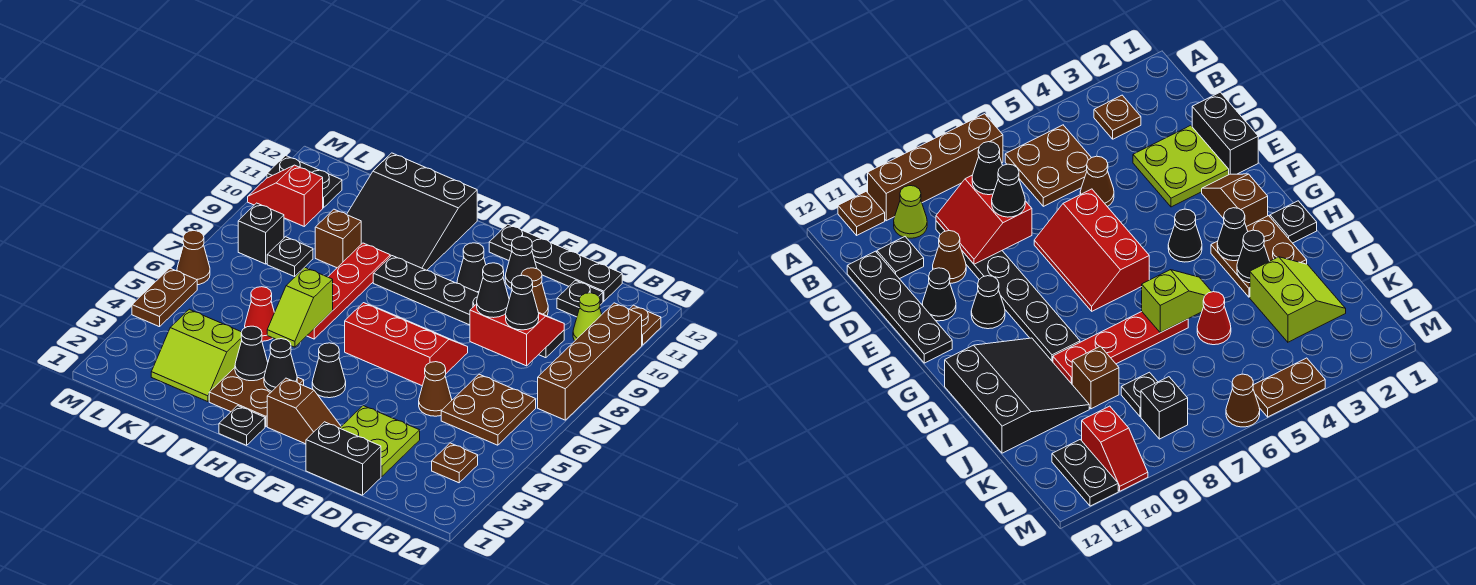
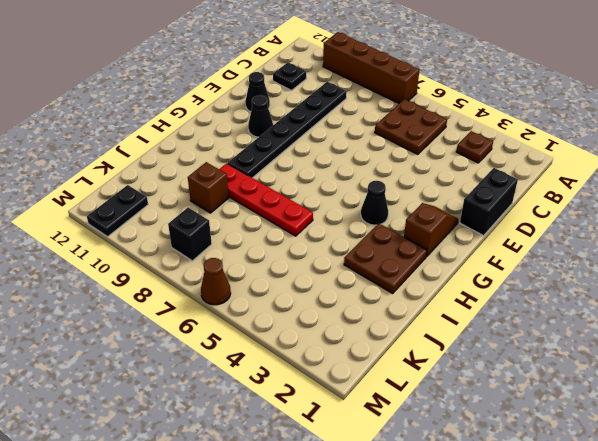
none -> brown plate A11 level 1
none -> lime cone B10 level 1
none -> black plate C12:F12 level 1
none -> lime plate D2:E3 level 1

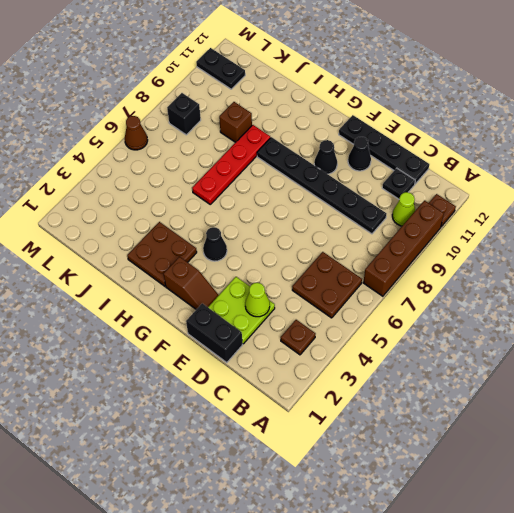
lime cone D3 level 2 -> none
none -> brown cone D5 level 1
none -> brown cone D10 level 1
none -> red slope E6:G7 level 1 top 6
none -> black plate H1 level 1

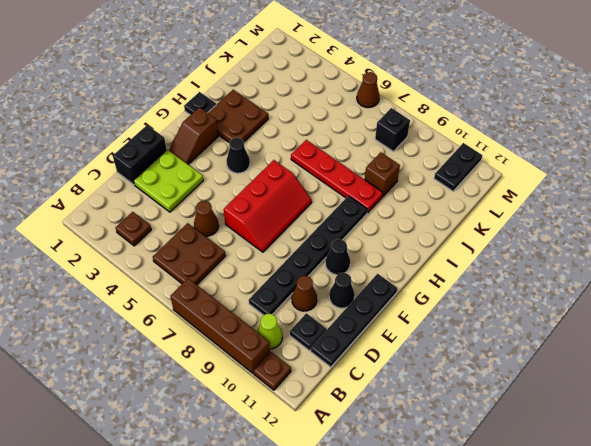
none -> black slope H10:J12 level 1 top 12
none -> lime slope J2:K3 level 1 top 3
none -> red cone J5 level 1
none -> black plate K8 level 1

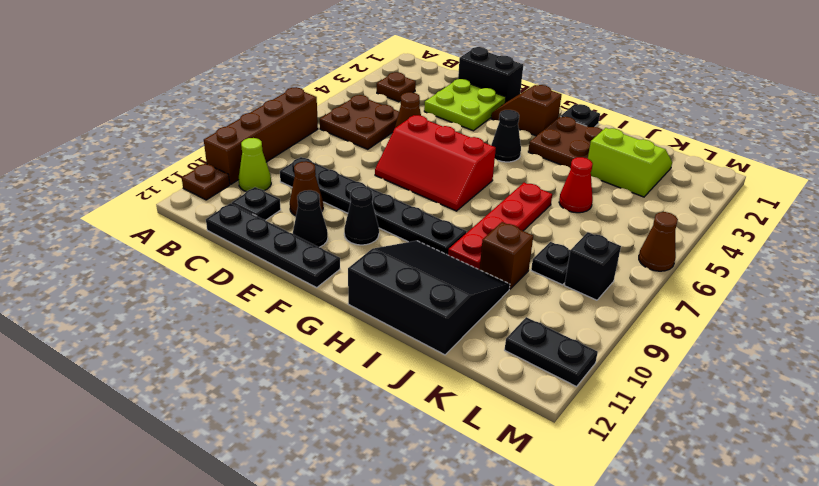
none -> red slope L10:M10 level 1 top L
none -> brown plate M4:M5 level 1
none -> red slope C8:D9 level 2 top 8
none -> black cone H3 level 2

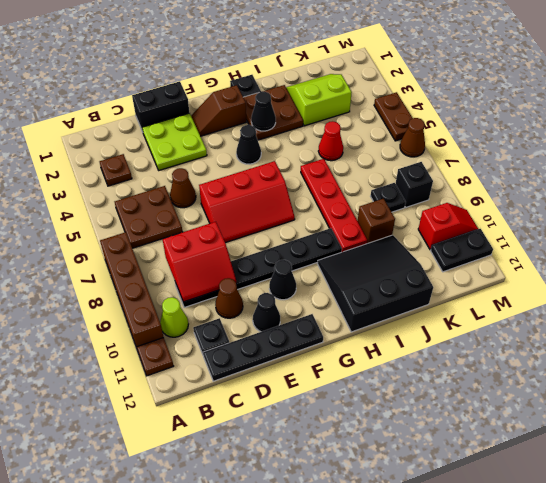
none -> black cone I3 level 2
none -> lime slope I5:I6 level 2 top 6
none -> black cone C8 level 3
none -> black cone D8 level 3

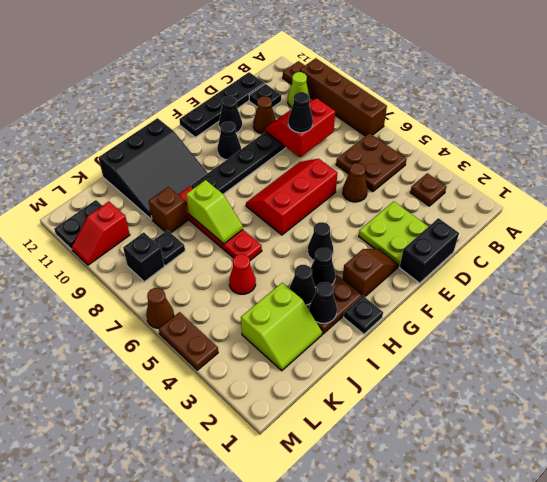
black cone I2 level 2 -> black cone C8 level 3
lime slope I7:I8 level 2 top 8 -> lime slope I5:I6 level 2 top 6

